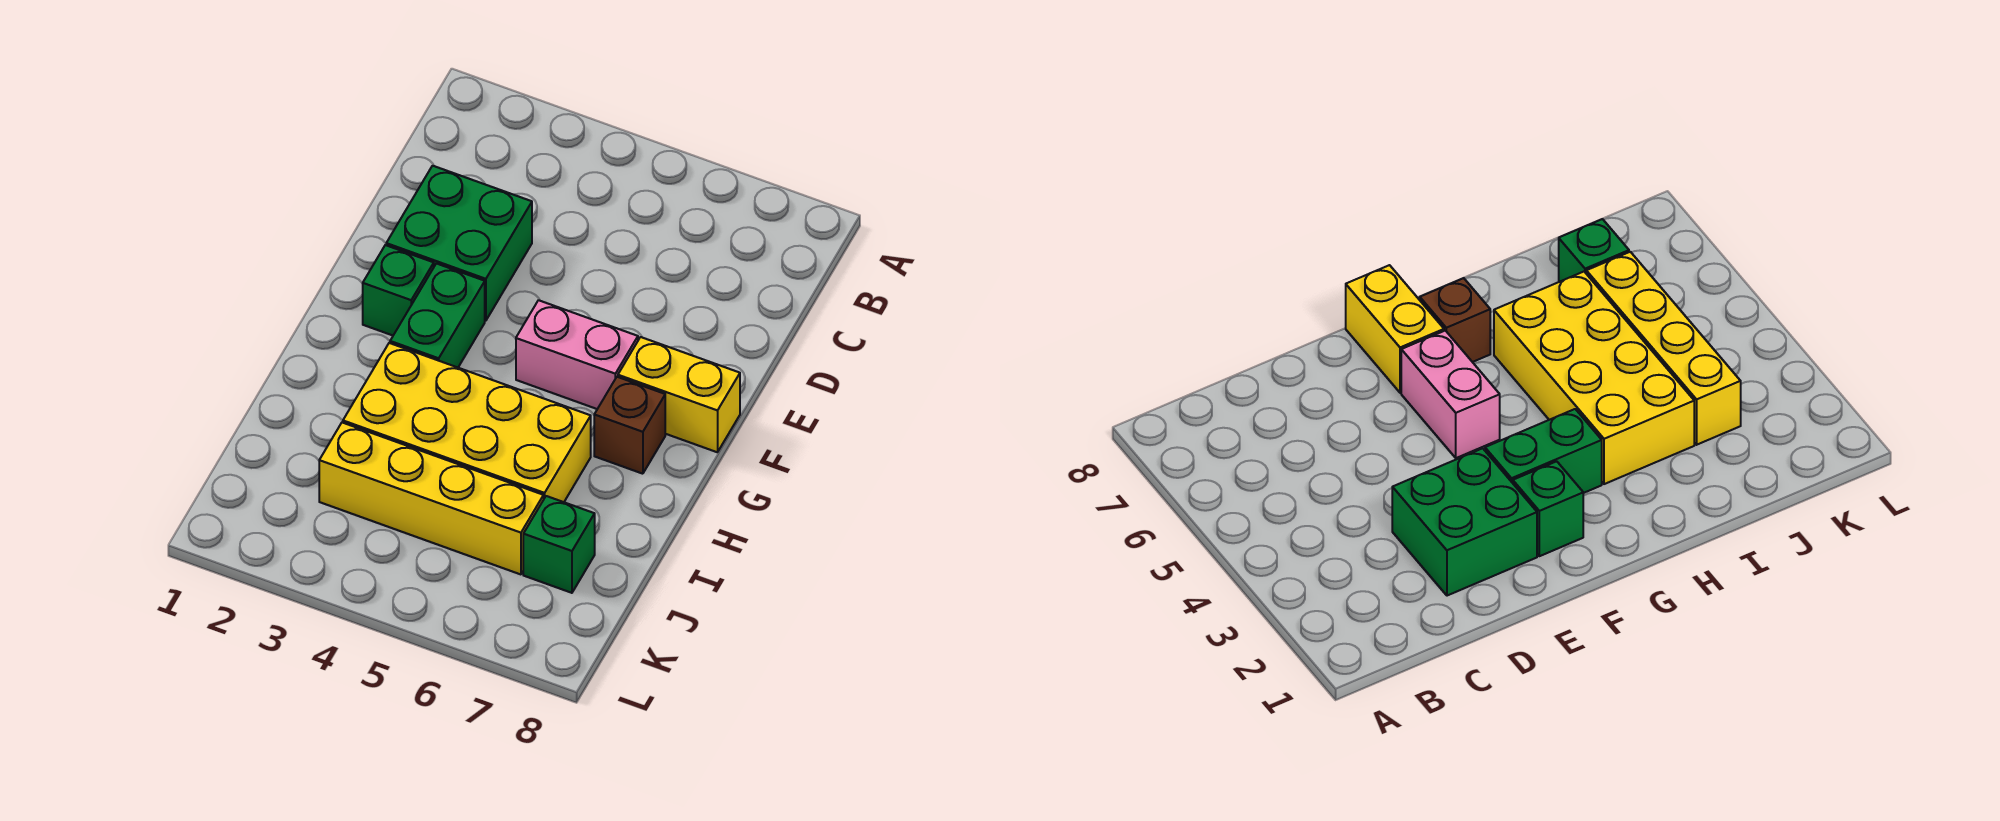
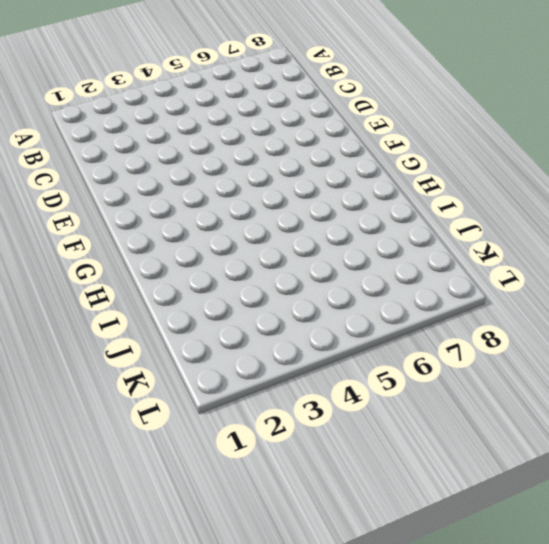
none -> green brick D2:E3 level 1
none -> green brick F2 level 1

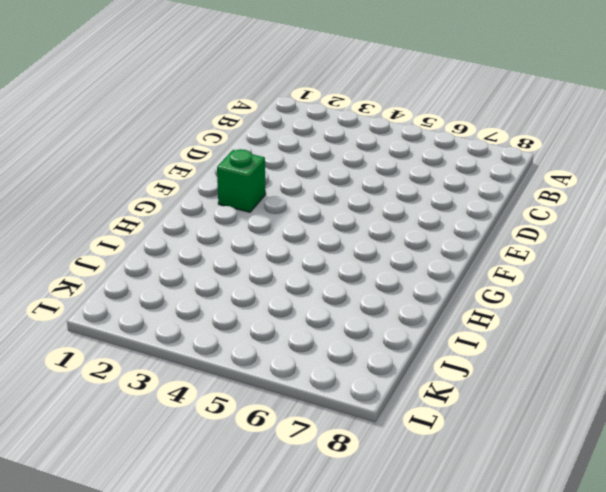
none -> green brick D2:E3 level 1
none -> green brick F3:G3 level 1

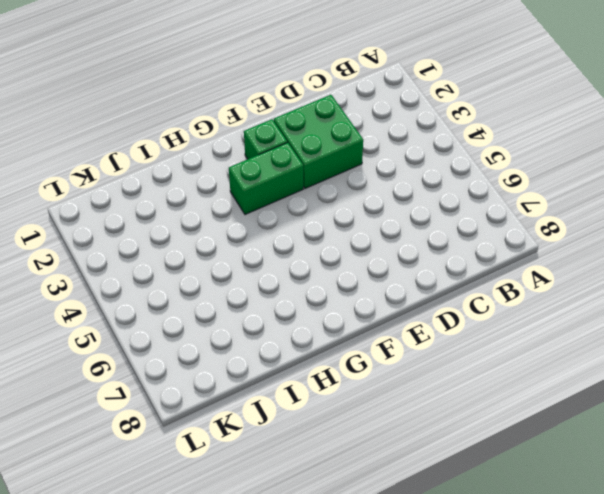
none -> pink brick F5:F6 level 1
none -> yellow brick F7:F8 level 1

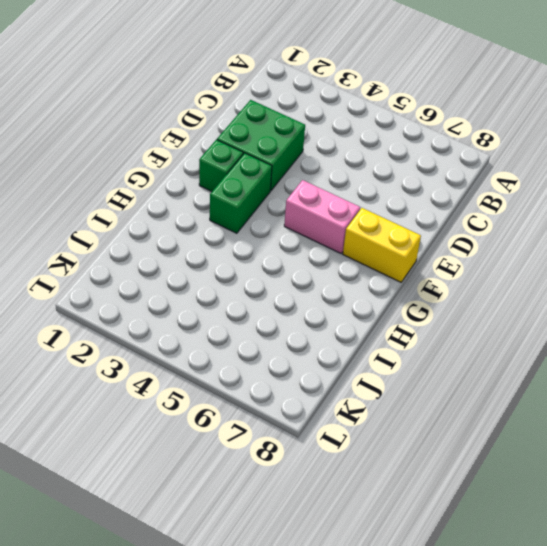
none -> brown brick G7 level 1
none -> yellow brick H3:I6 level 1

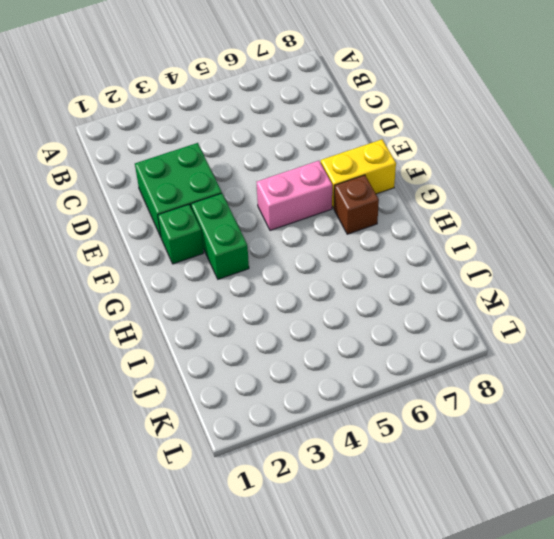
none -> yellow brick H3:I6 level 1
none -> yellow brick J3:J6 level 1

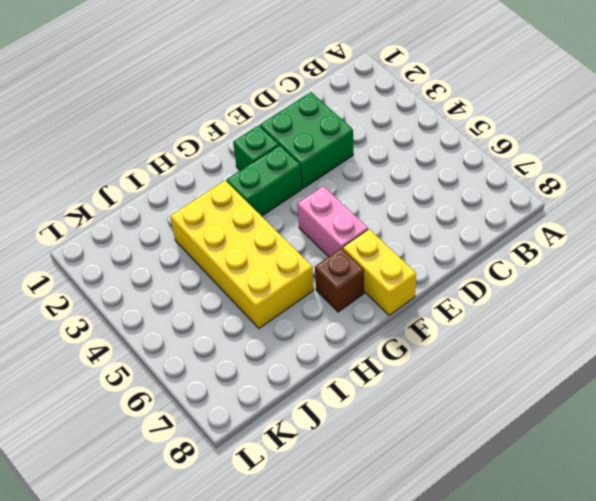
none -> yellow brick J3:J6 level 1
none -> green brick J7 level 1

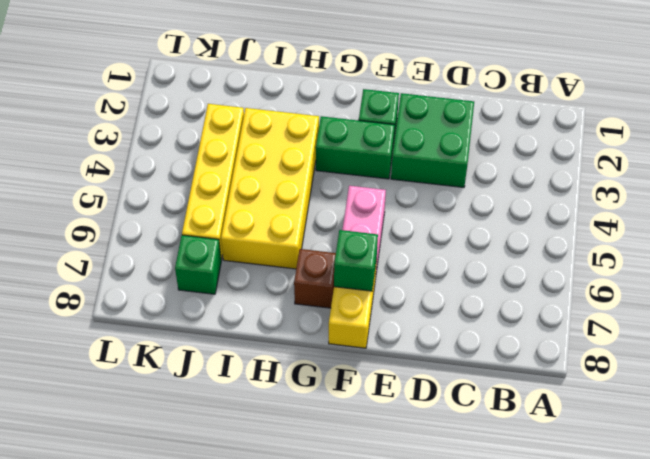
green brick F7 level 2 -> none

